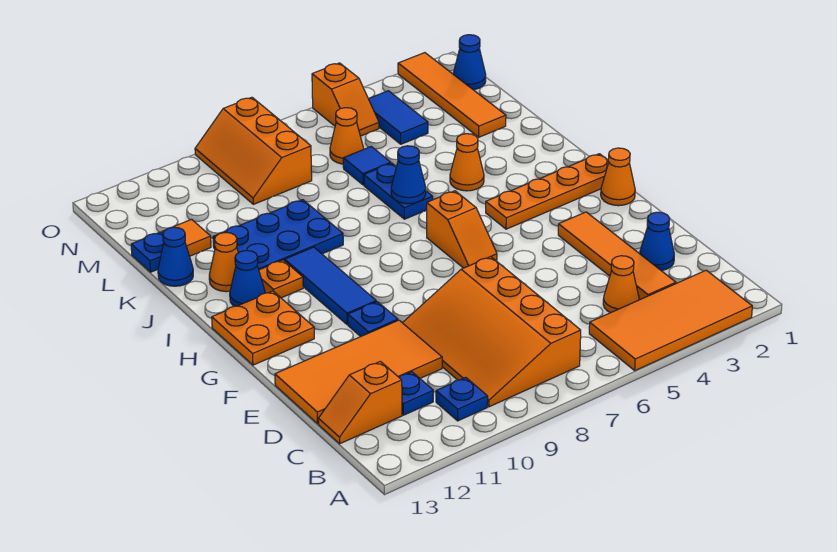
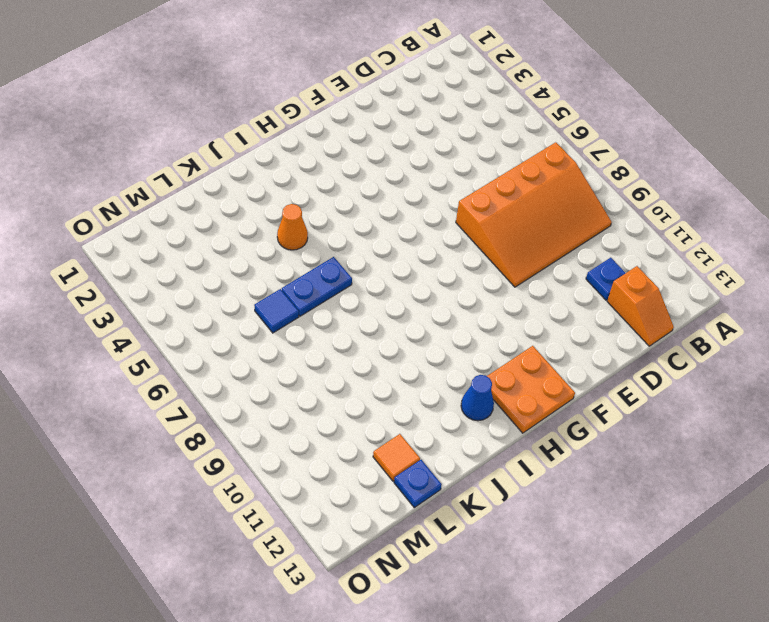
none -> orange tile A2:B5 level 1
none -> blue plate B10 level 1
none -> orange tile C3:F3 level 1
none -> orange cone C4 level 1

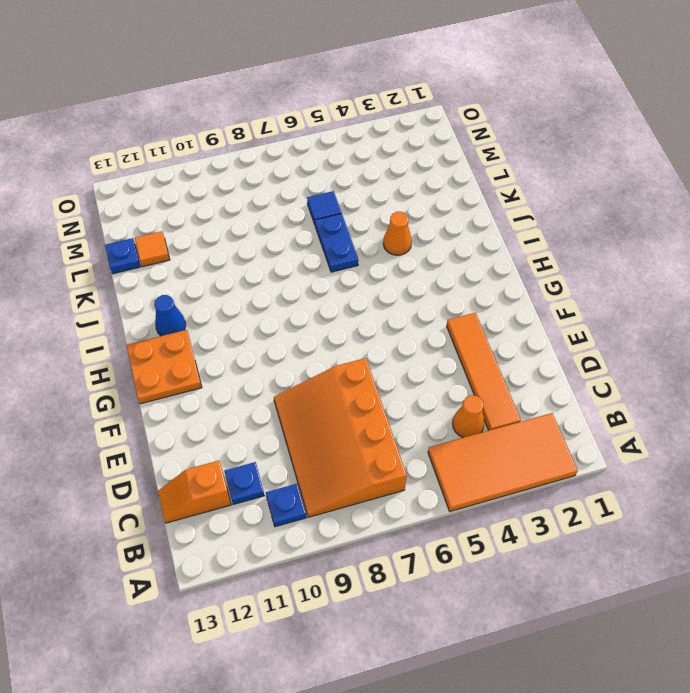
none -> blue cone D2 level 1
none -> orange tile D10:E13 level 1
none -> blue plate F10 level 1
none -> orange cone G1 level 1

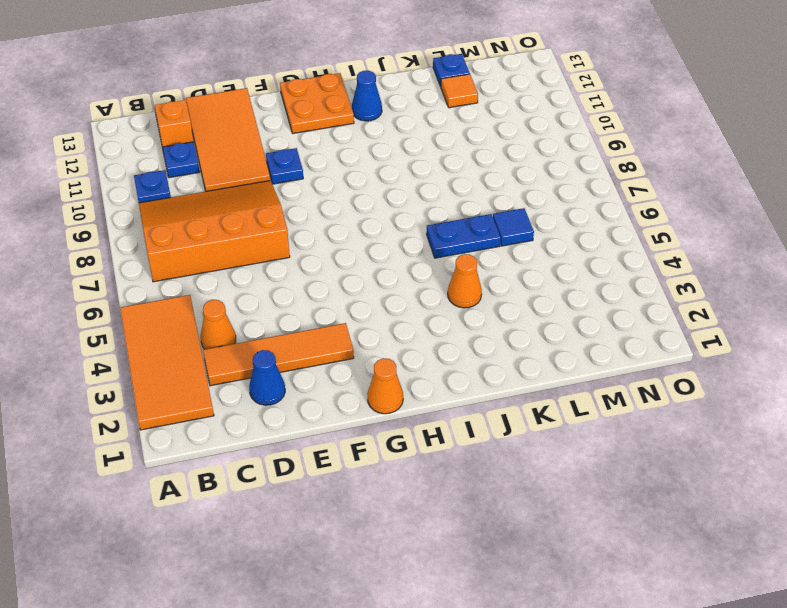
none -> orange slope G6:H6 level 1 top H
none -> blue tile G10:I10 level 1
none -> orange plate H1:H4 level 1
none -> orange plate I11 level 1

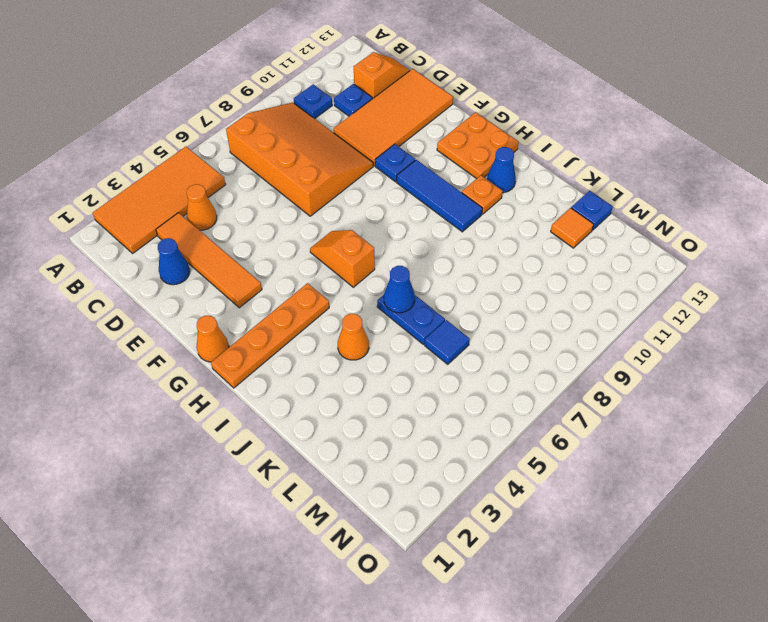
none -> blue plate J9:K11 level 1
none -> orange cone J12 level 1
none -> blue cone K13 level 1
none -> orange tile L2:O2 level 1

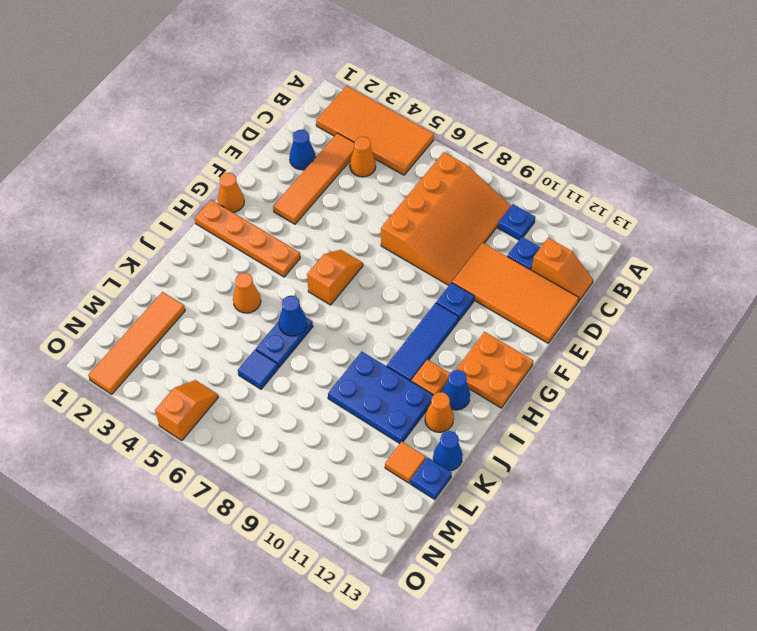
none -> blue tile M4:N4 level 1
none -> orange cone M6 level 1
none -> orange slope M8:O9 level 1 top 8
none -> blue cone N1 level 1

